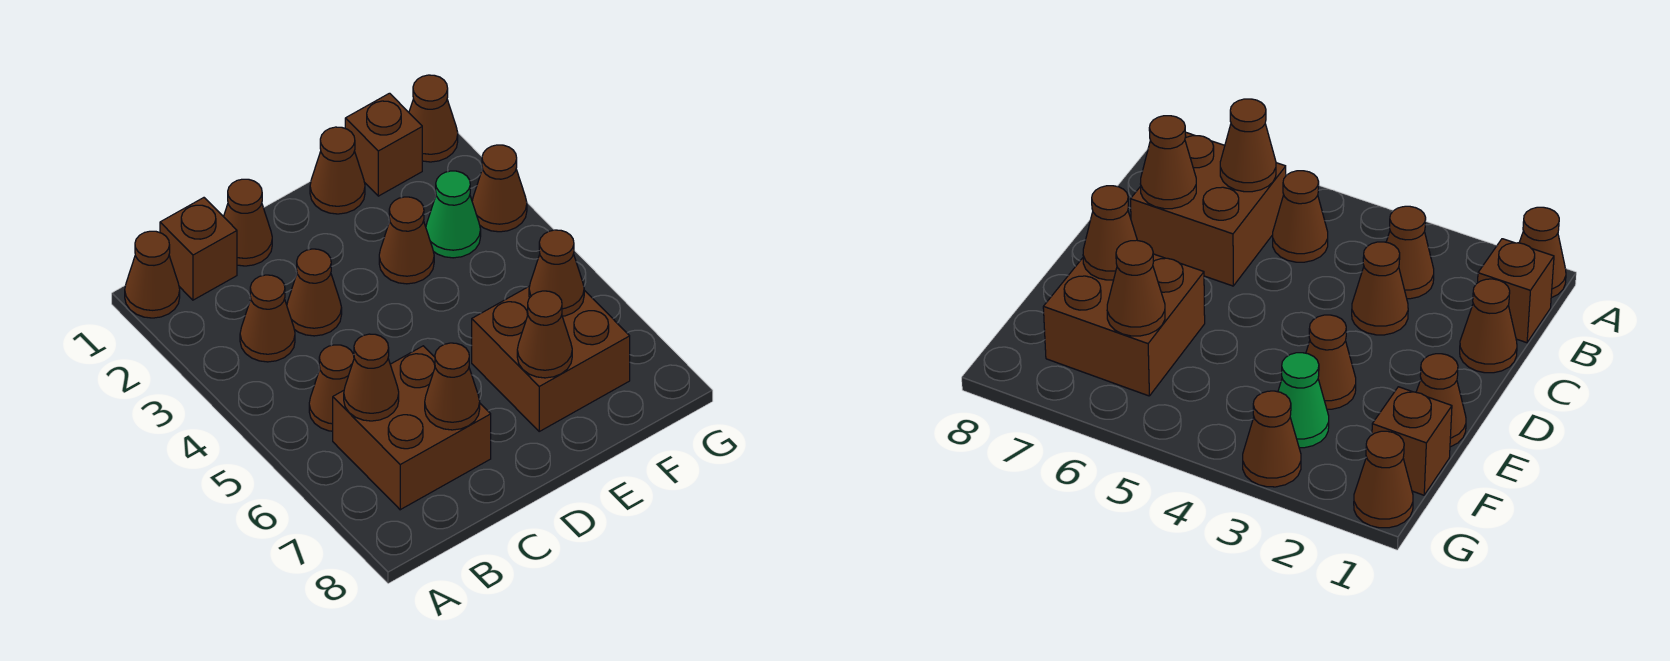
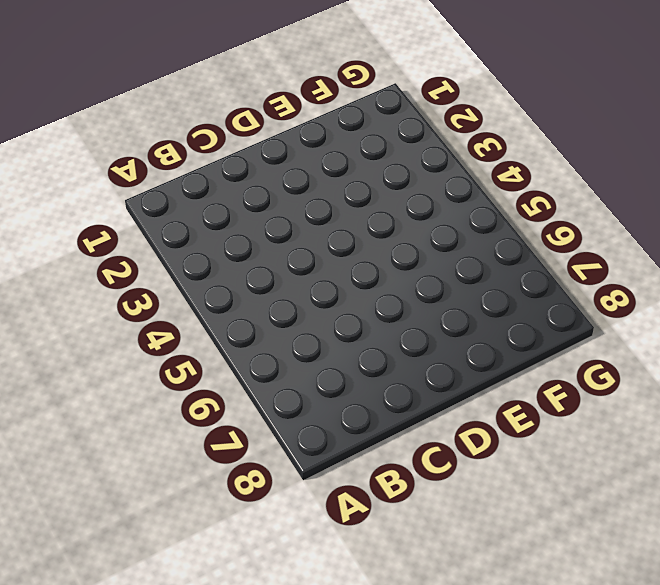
none -> brown cone A1 level 1
none -> brown brick B1 level 1
none -> brown cone B3 level 1

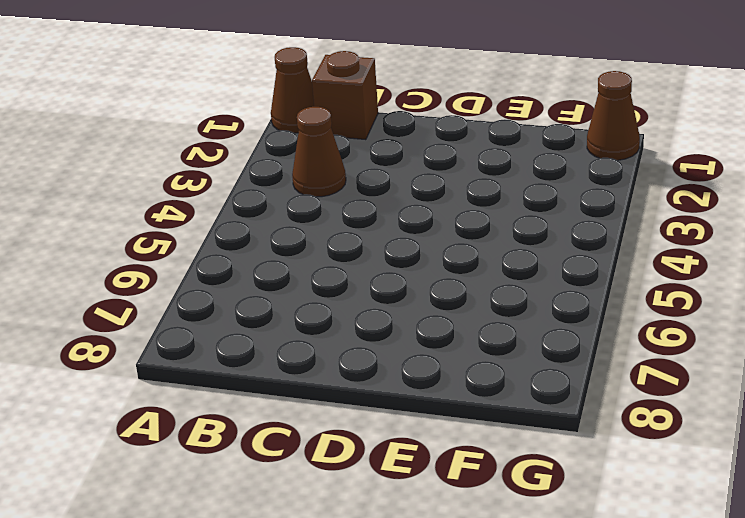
none -> brown cone B5 level 1
none -> brown brick B6:C7 level 1
none -> brown cone C1 level 1

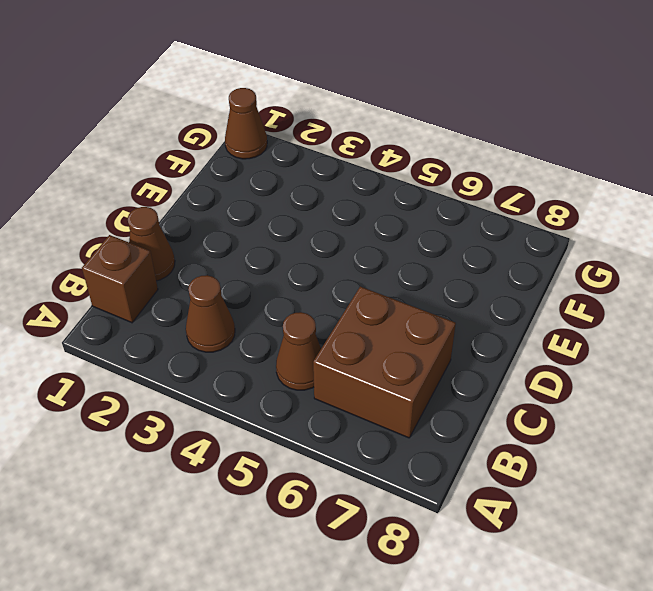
none -> brown cone A1 level 1
none -> brown cone C3 level 1
none -> brown cone E1 level 1

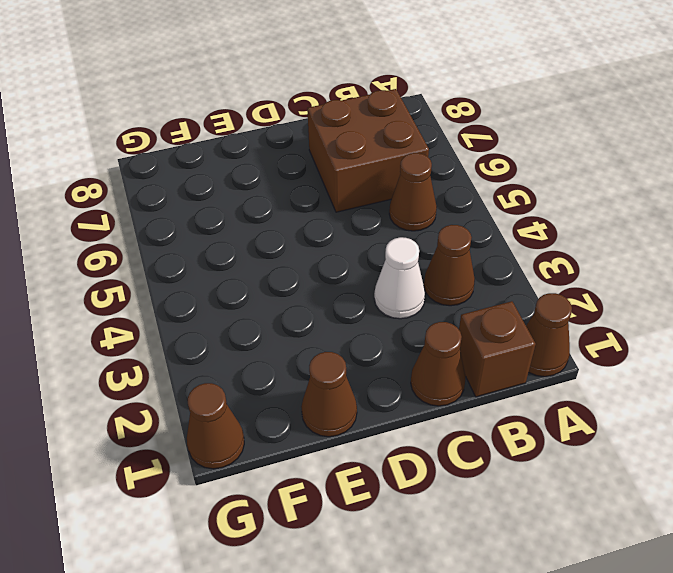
white cone C3 level 1 -> brown cone C3 level 1
none -> brown cone E3 level 1
none -> brown brick E6:F7 level 1
none -> brown brick F1 level 1

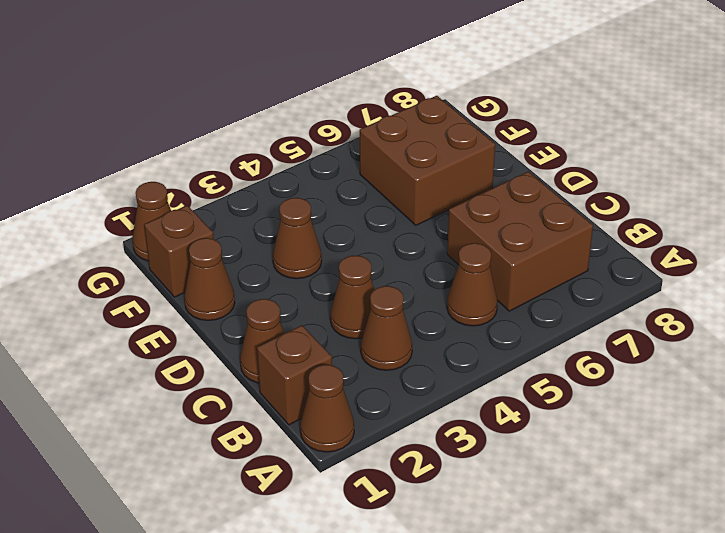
none -> green cone F3 level 1
none -> brown cone G3 level 1
none -> brown cone B6 level 2

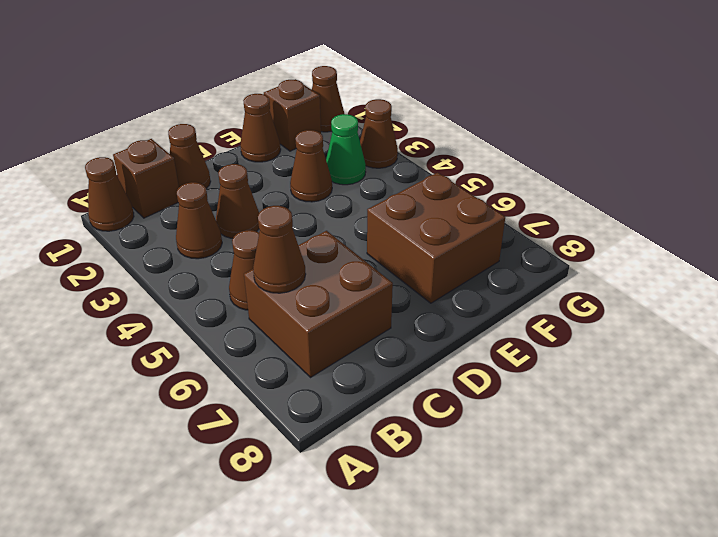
none -> brown cone C7 level 2
none -> brown cone E7 level 2
none -> brown cone F6 level 2

